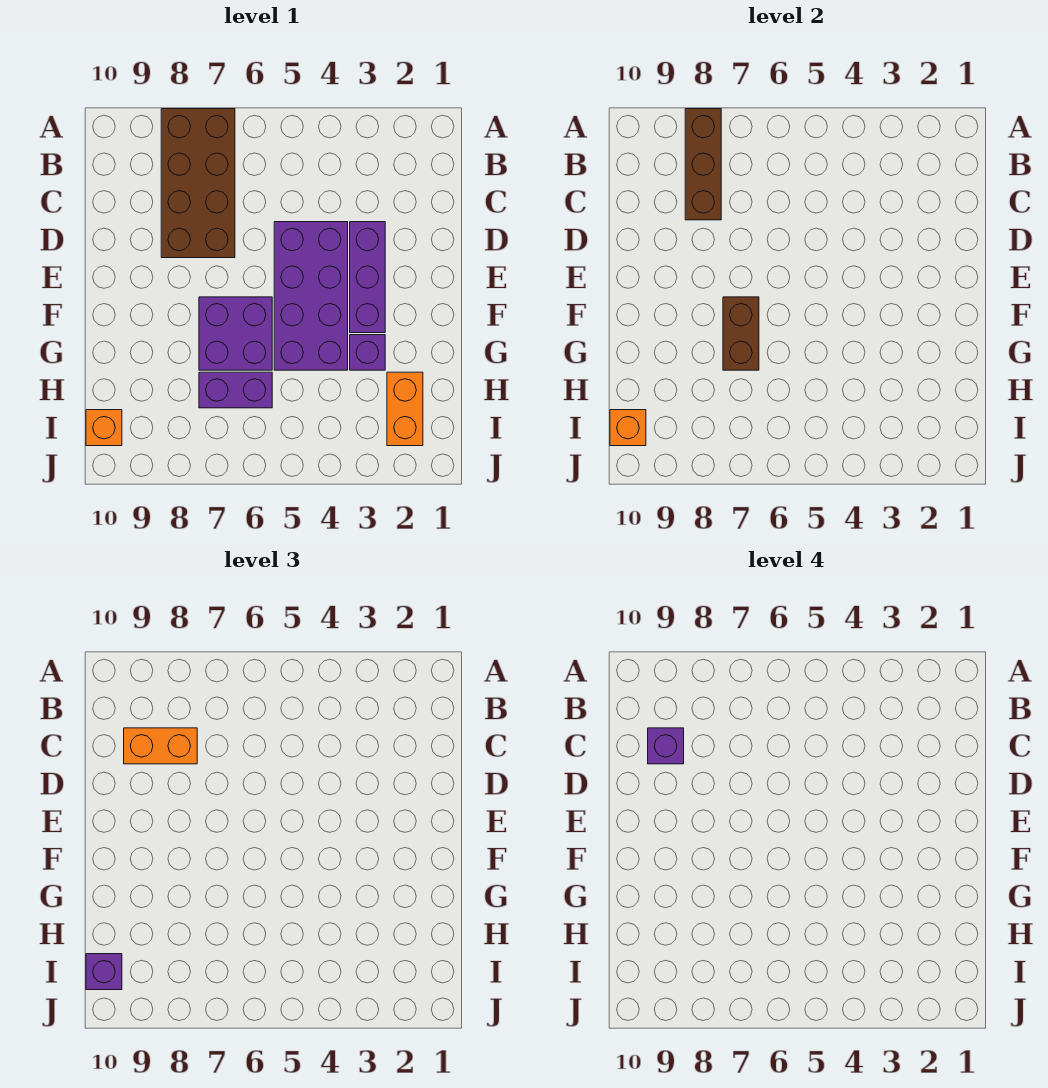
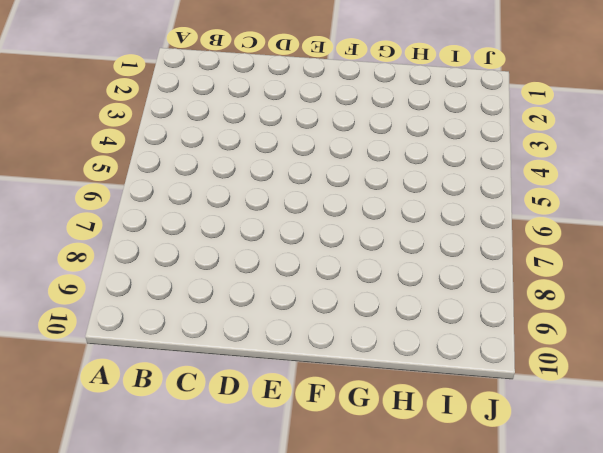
none -> brown brick A7:D8 level 1
none -> purple brick D3:F3 level 1
none -> purple brick D4:G5 level 1

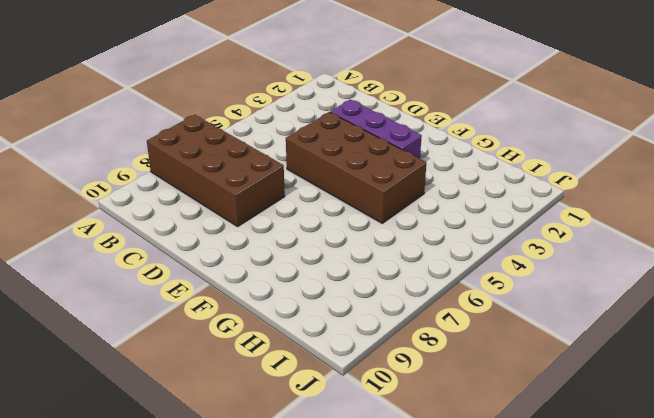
brown brick D4:G5 level 1 -> purple brick D4:G5 level 1
none -> purple brick F6:G7 level 1
none -> purple brick G3 level 1
none -> orange brick H2:I2 level 1

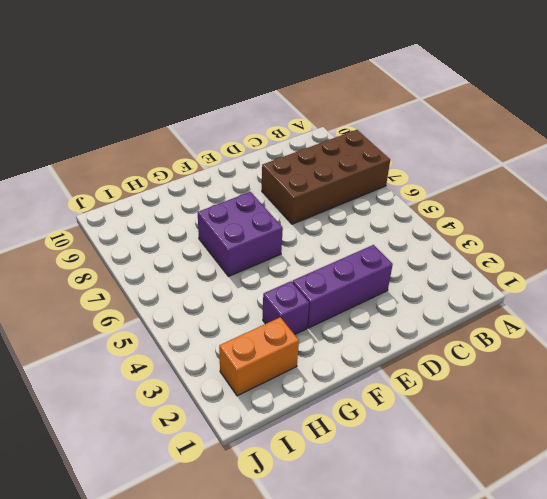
none -> purple brick D4:G5 level 1
none -> purple brick H6:H7 level 1
none -> orange brick I10 level 1

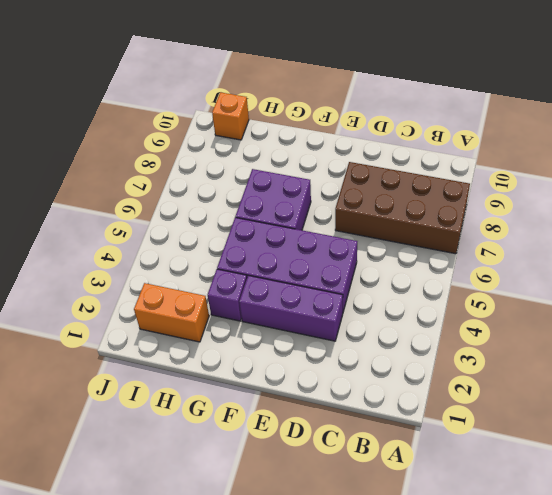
none -> purple brick H6:H7 level 1
none -> brown brick A8:C8 level 2
none -> brown brick F7:G7 level 2

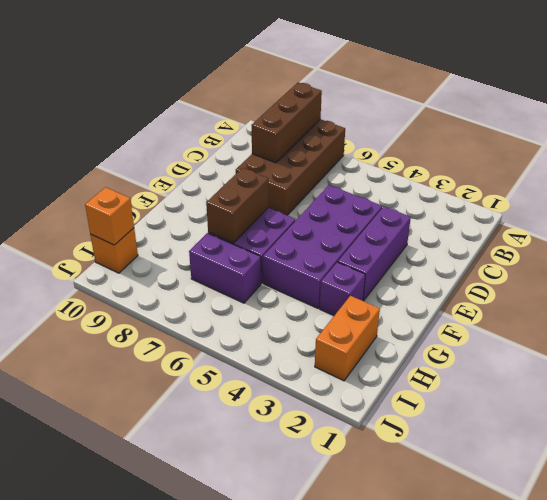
none -> orange brick C8:C9 level 3
none -> purple brick I10 level 3
none -> purple brick C9 level 4

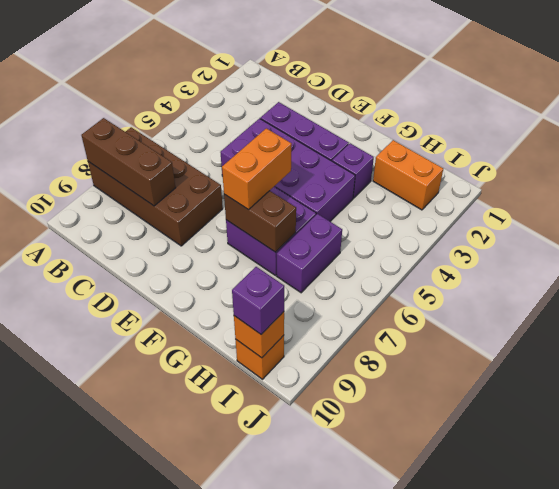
orange brick F6:F7 level 3 -> orange brick C8:C9 level 3
none -> purple brick C9 level 4

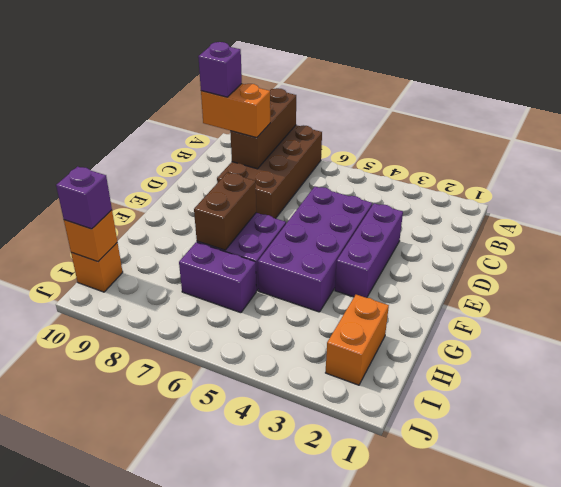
none -> purple brick G3 level 1

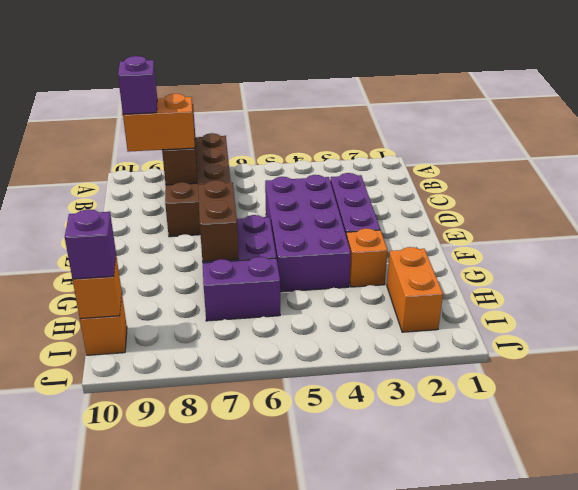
orange brick G3 level 1 -> purple brick G3 level 1

